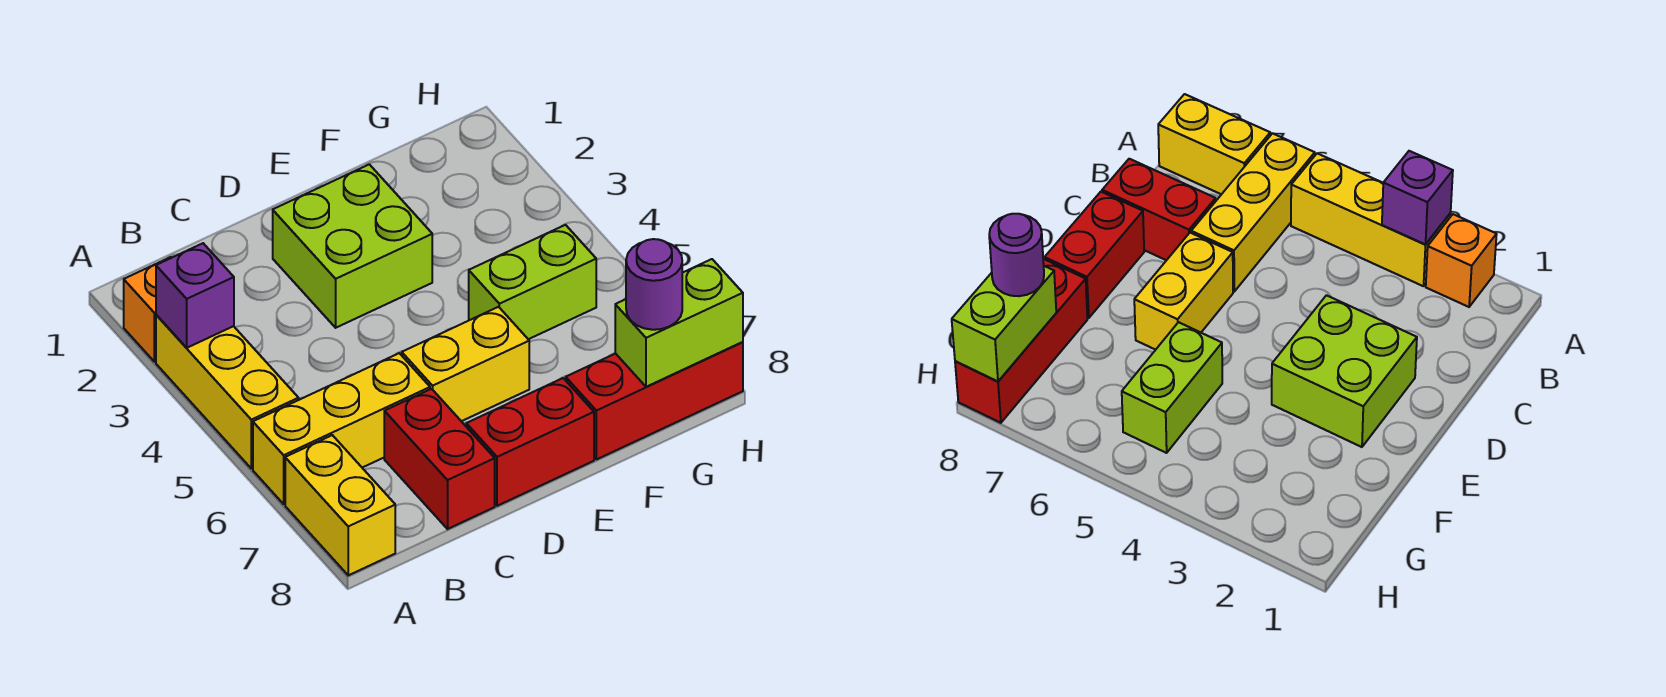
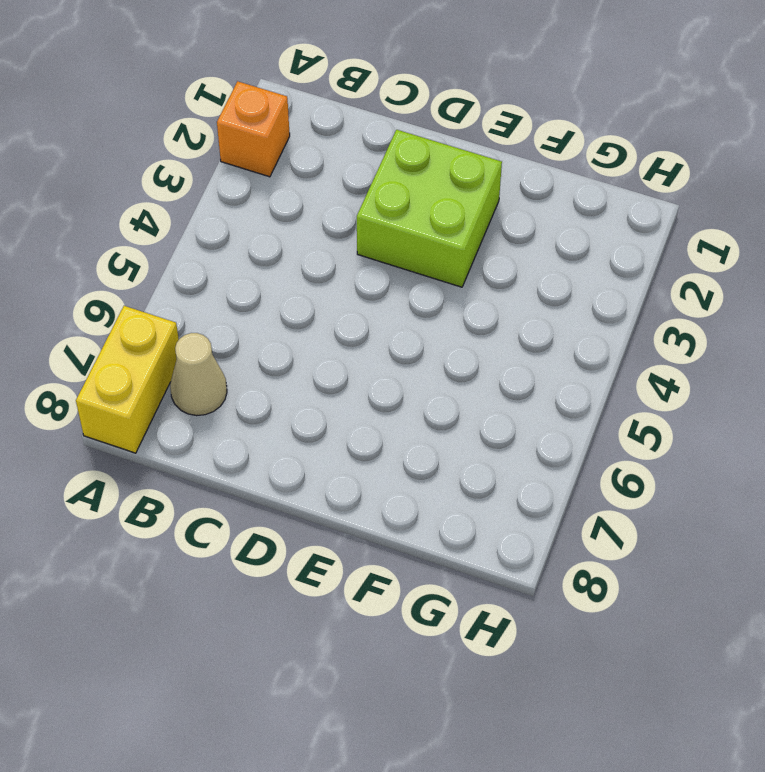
tan cone B7 level 1 -> none
none -> yellow brick A3:A5 level 1
none -> yellow brick A6:C6 level 1
none -> red brick C7:C8 level 1

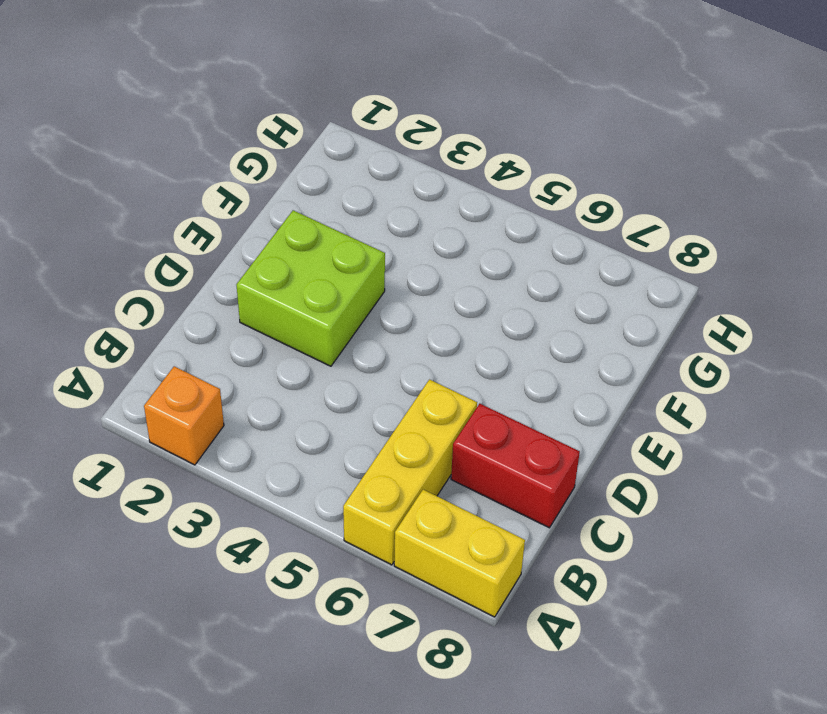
none -> yellow brick A3:A5 level 1
none -> yellow brick D6:E6 level 1
none -> red brick D8:E8 level 1

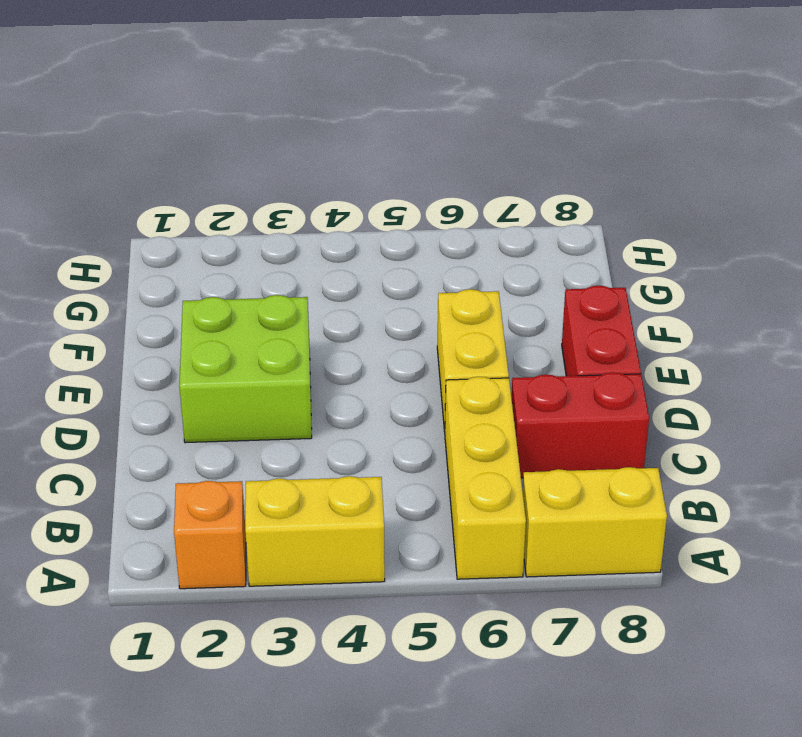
yellow brick A3:A4 level 1 -> yellow brick A3:A5 level 1
none -> lime brick F5:G5 level 1
none -> red brick F8:H8 level 1
none -> purple brick A3 level 2

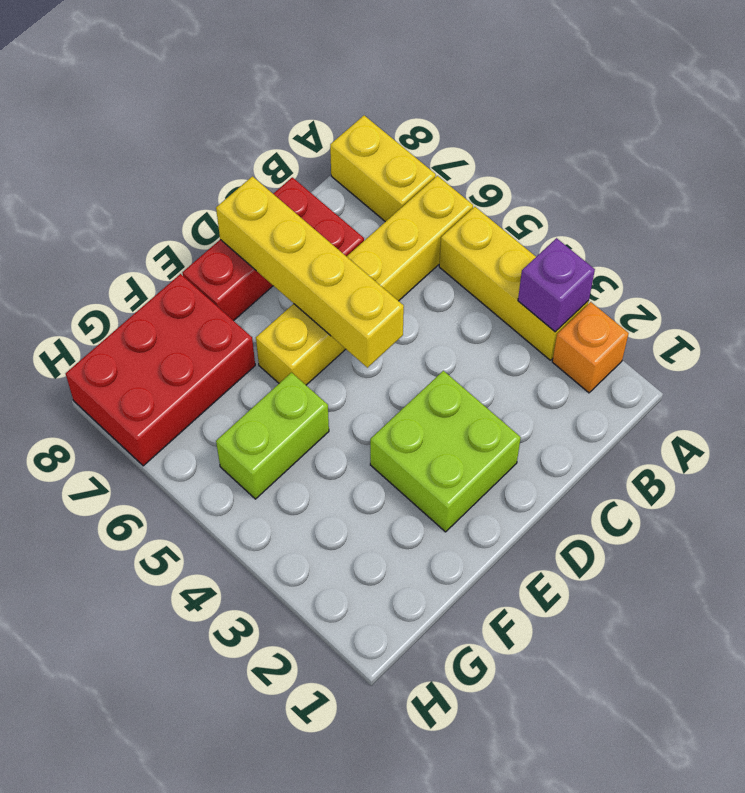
yellow brick D5:D8 level 2 -> none
red brick F7:H8 level 1 -> red brick F8:H8 level 1
none -> lime brick G8:H8 level 2
none -> purple round brick G8 level 3

